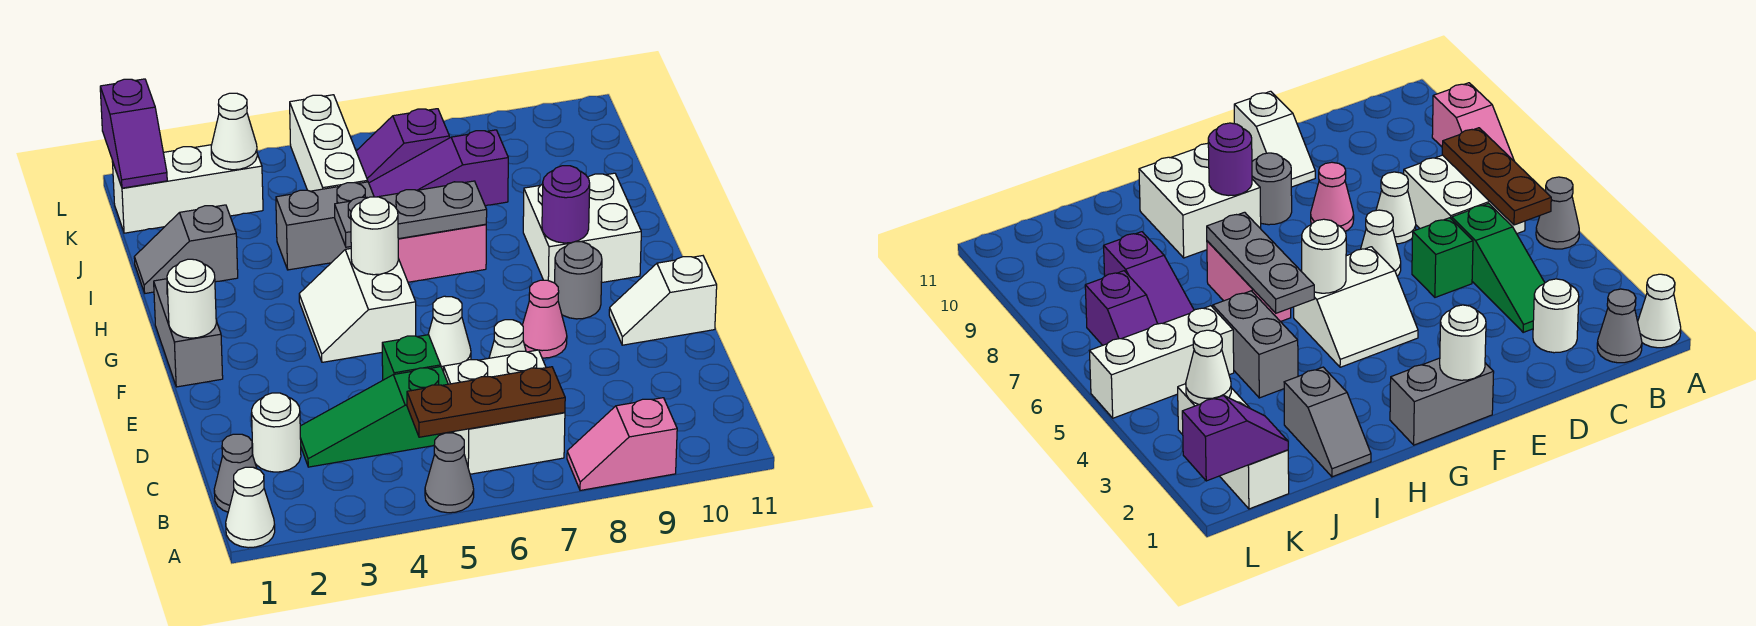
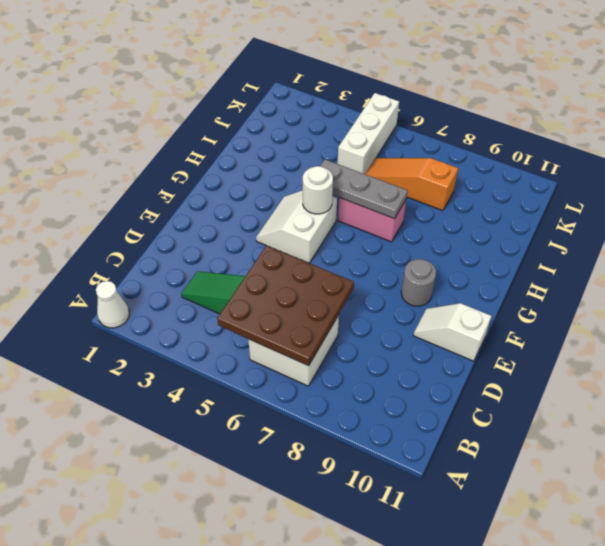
brown plate B5:D7 level 2 -> brown plate B5:B7 level 2
orange slope J6:J8 level 1 top 8 -> purple slope J6:J8 level 1 top 8
none -> grey cone A5 level 1
none -> pink slope A8:A9 level 1 top 9
none -> grey cone B1 level 1
none -> white round brick C2 level 1

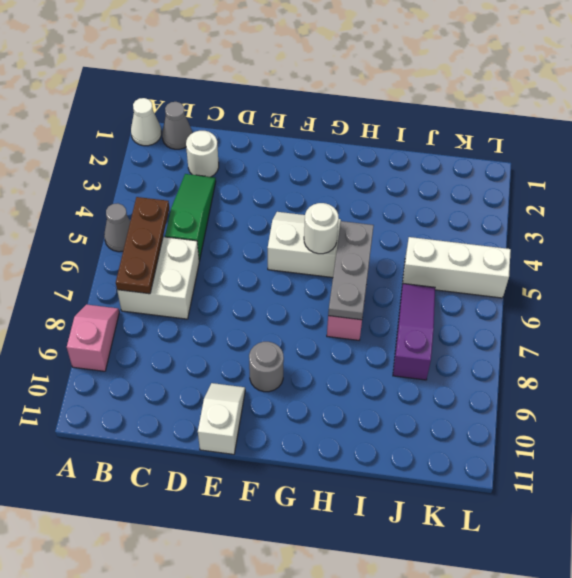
none -> green brick D5 level 1
none -> white cone D7 level 1
none -> white cone E6 level 1
none -> pink cone E8 level 1

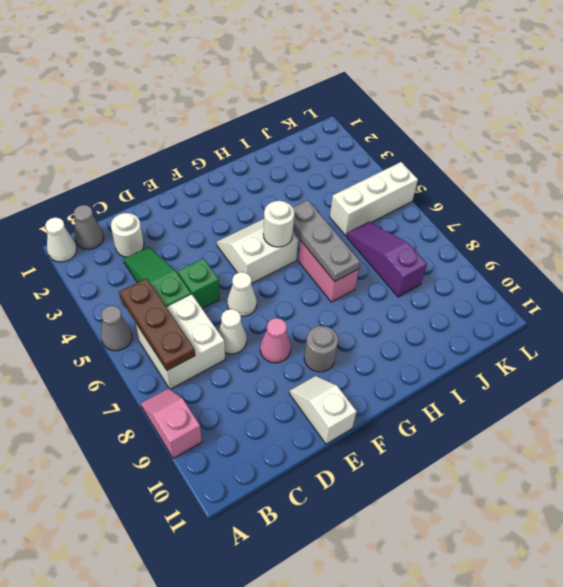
none -> grey brick F1:G1 level 1
none -> white brick G9:H10 level 1
none -> grey slope I1:I2 level 1 top 2
none -> grey brick I4:I5 level 1

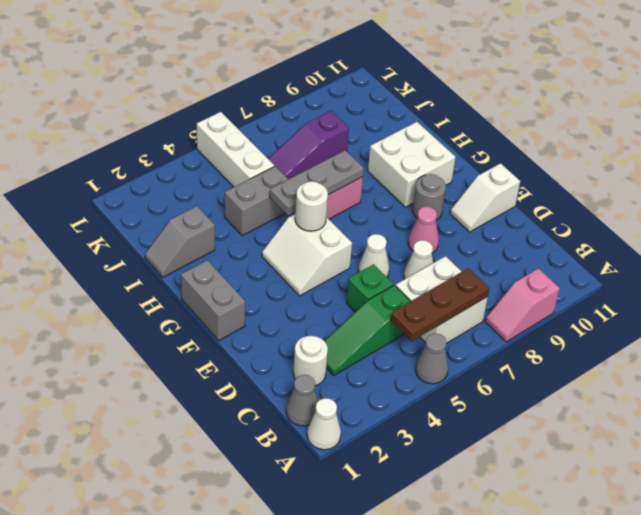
none -> white brick K1:K3 level 1
none -> purple slope K6:K7 level 1 top 7
none -> white round brick F1 level 2
none -> purple round brick G9 level 2

